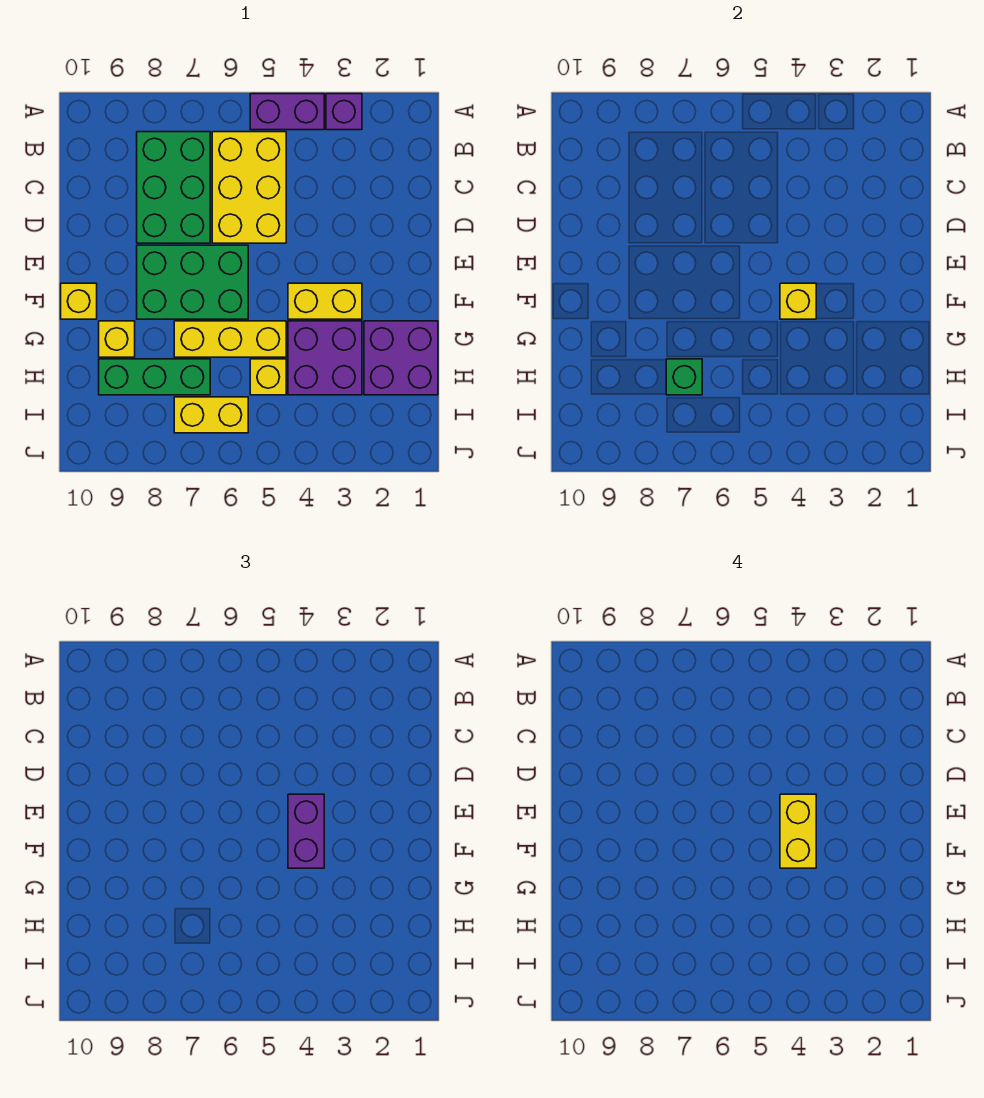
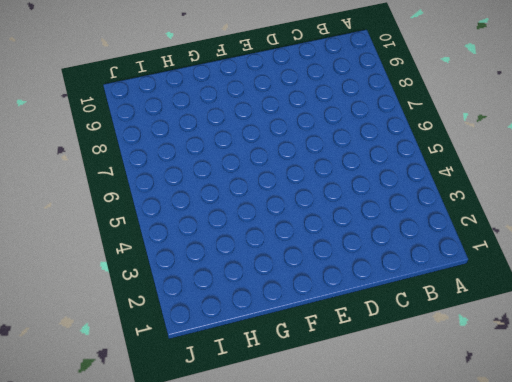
none -> purple brick A3 level 1
none -> purple brick A4:A5 level 1
none -> yellow brick B5:D6 level 1

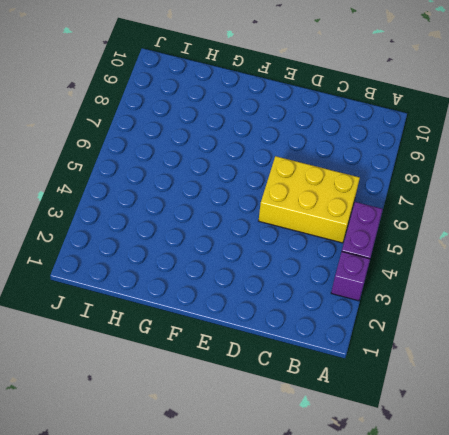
none -> green brick B7:D8 level 1
none -> green brick E6:F8 level 1
none -> yellow brick F3:F4 level 1

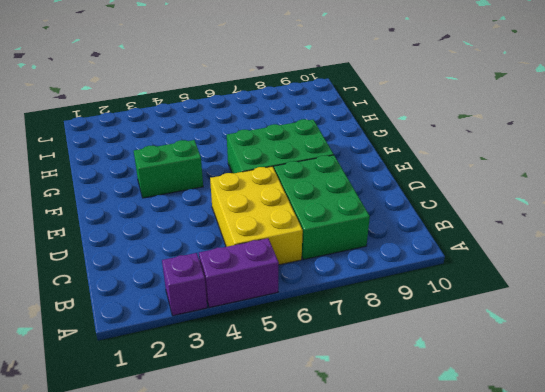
green brick F3:F4 level 1 -> yellow brick F3:F4 level 1
none -> yellow brick F10 level 1
none -> purple brick G1:H2 level 1
none -> purple brick G3:H4 level 1

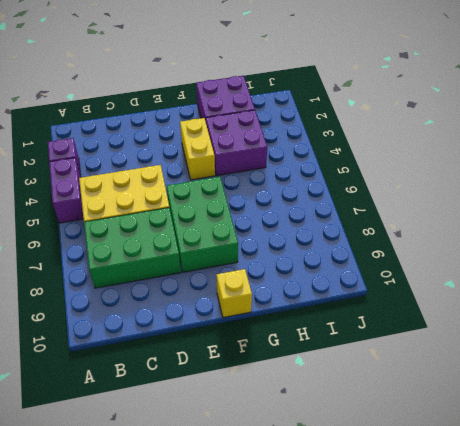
none -> yellow brick G5:G7 level 1
none -> yellow brick G9 level 1
none -> yellow brick H5 level 1

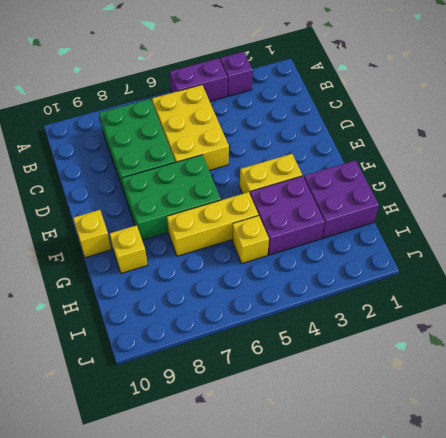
none -> green brick H7:H9 level 1
none -> yellow brick I6:I7 level 1
none -> yellow brick F4 level 2

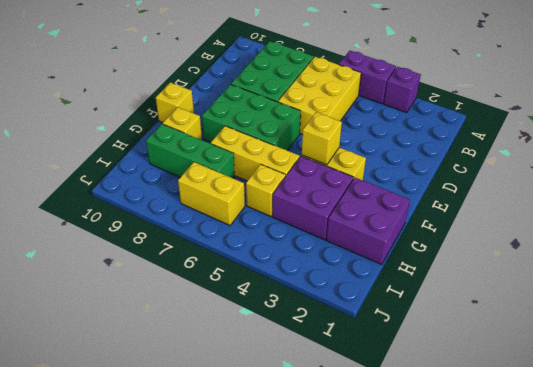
none -> green brick H7 level 2
none -> purple brick E4:F4 level 3
none -> yellow brick E4:F4 level 4

